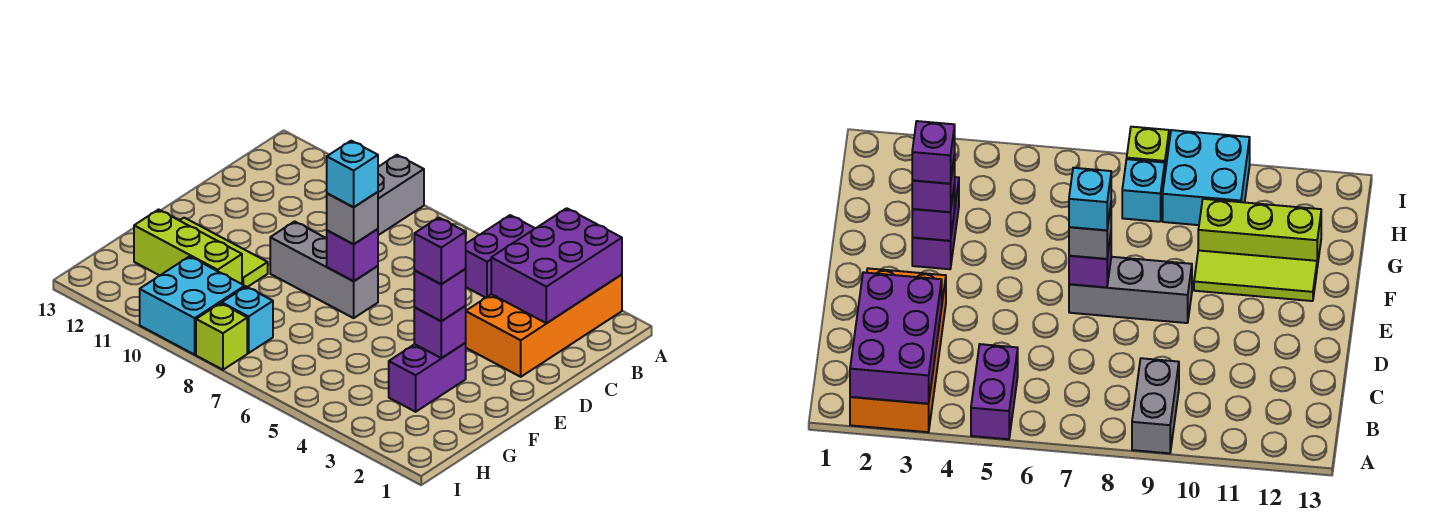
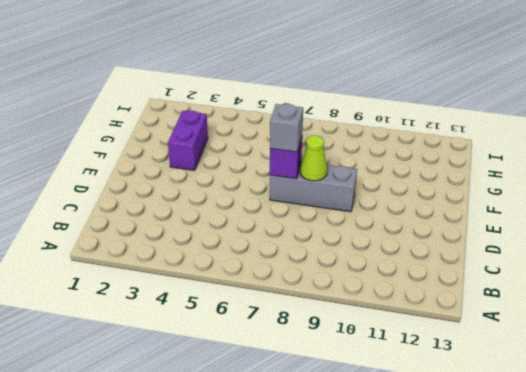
lime cone E8 level 2 -> none
none -> orange brick A2:D3 level 1
none -> purple brick A5:B5 level 1
none -> grey brick A9:B9 level 1

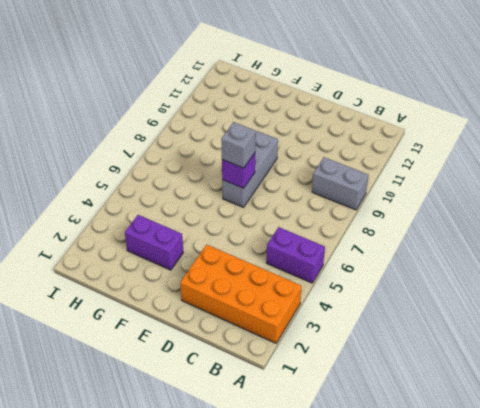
none -> lime tile F10:F12 level 1
none -> lime brick G10:G12 level 1
none -> cyan brick H8 level 1

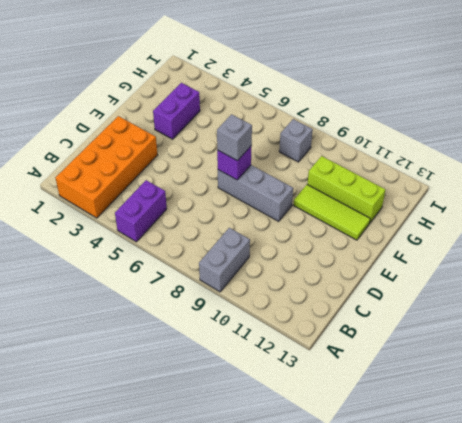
grey brick H8 level 1 -> cyan brick H8 level 1
none -> cyan brick H9:I10 level 1
none -> lime brick I8 level 1
none -> purple brick A2:C3 level 2

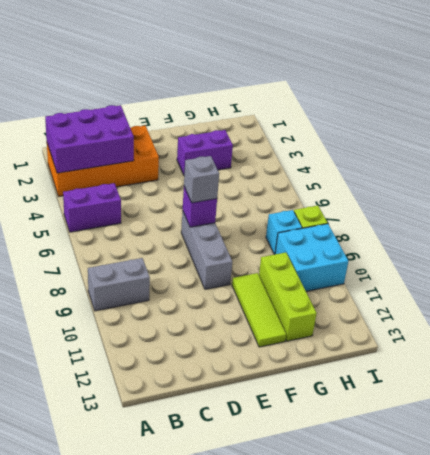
none -> purple brick F3 level 2
none -> purple brick F3 level 3
none -> cyan brick E7 level 4

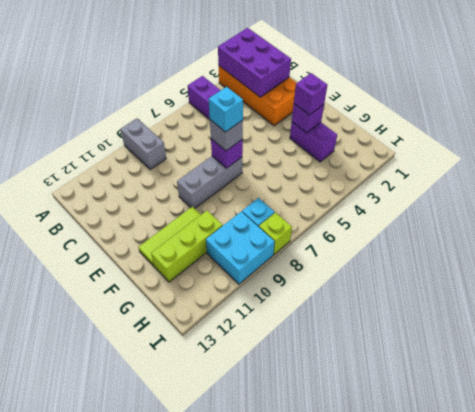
none -> purple brick F3 level 4

